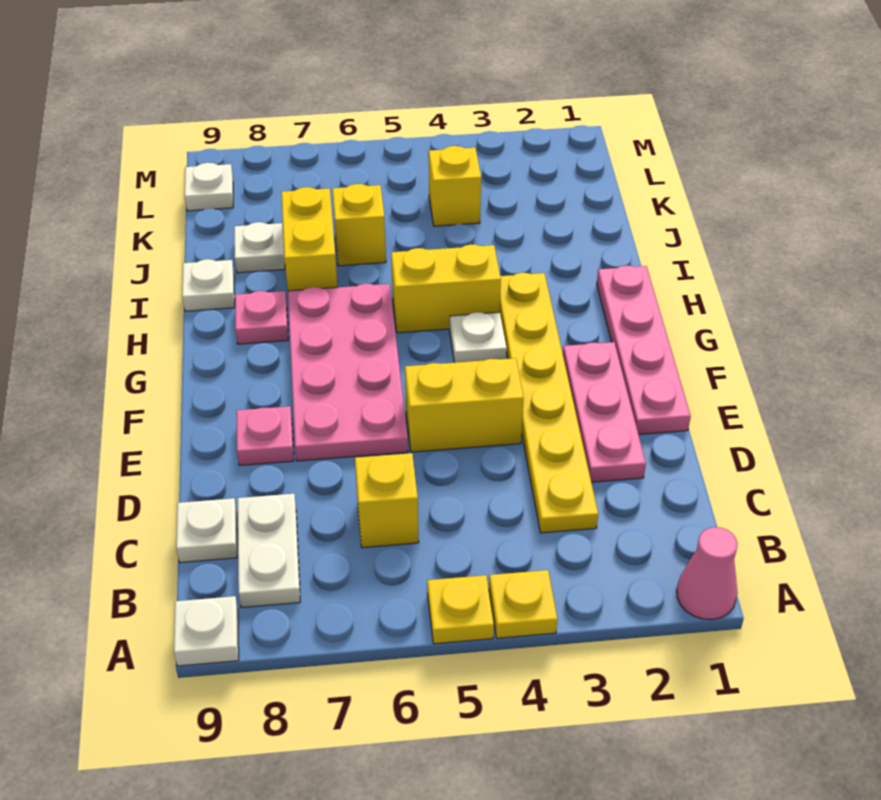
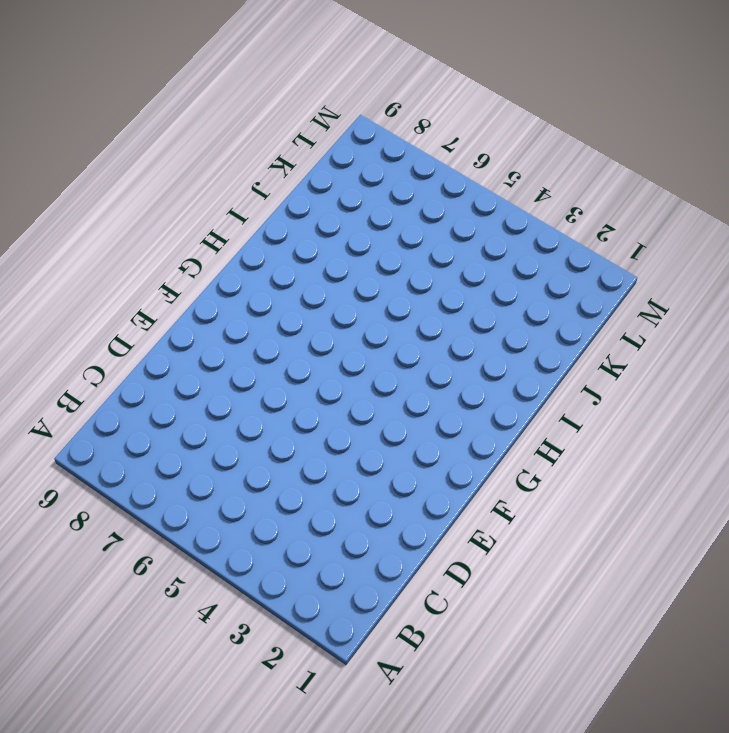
none -> pink cone A1 level 1
none -> yellow plate A4 level 1
none -> yellow plate A5 level 1

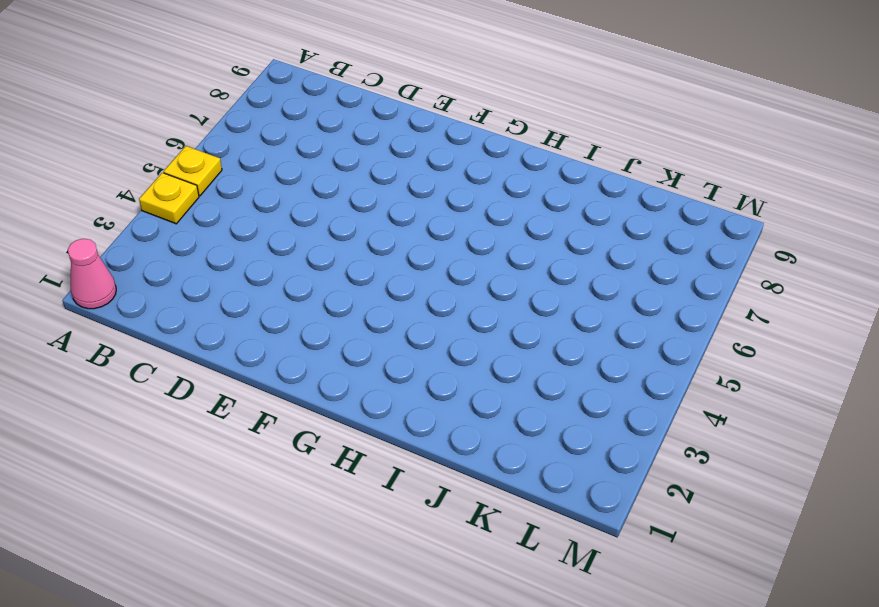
none -> white plate A9 level 1
none -> white plate B8:C8 level 1
none -> yellow plate C3:H3 level 1

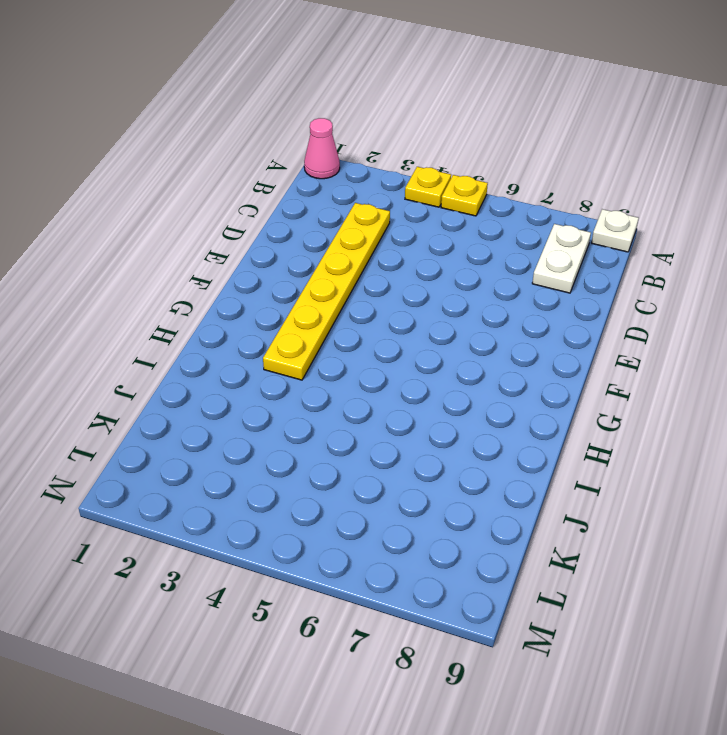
none -> yellow brick C6 level 1
none -> white plate C9 level 1
none -> pink plate D2:F2 level 1

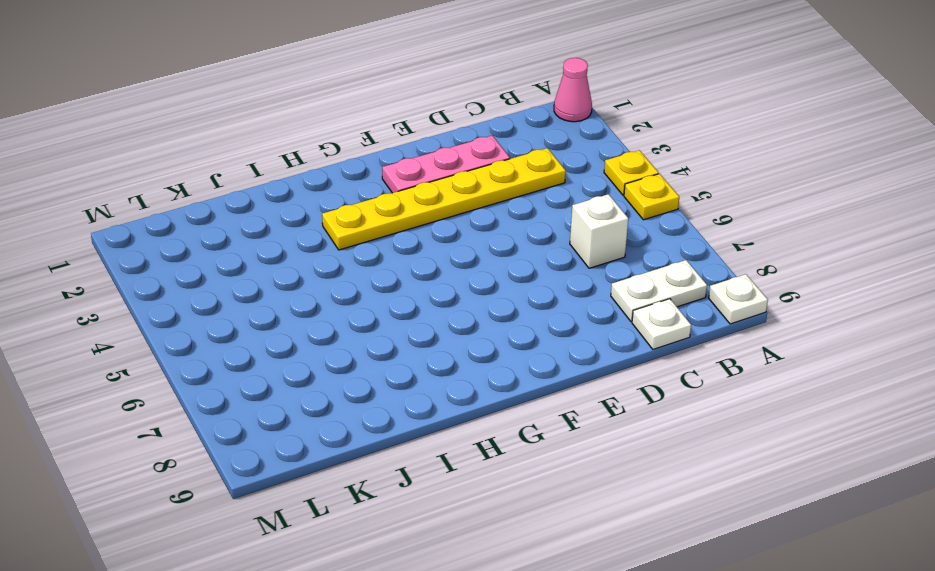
white brick C6 level 1 -> yellow brick C6 level 1
none -> pink plate E1:H1 level 1
none -> yellow brick E4:E5 level 1
none -> pink plate E6:H7 level 1

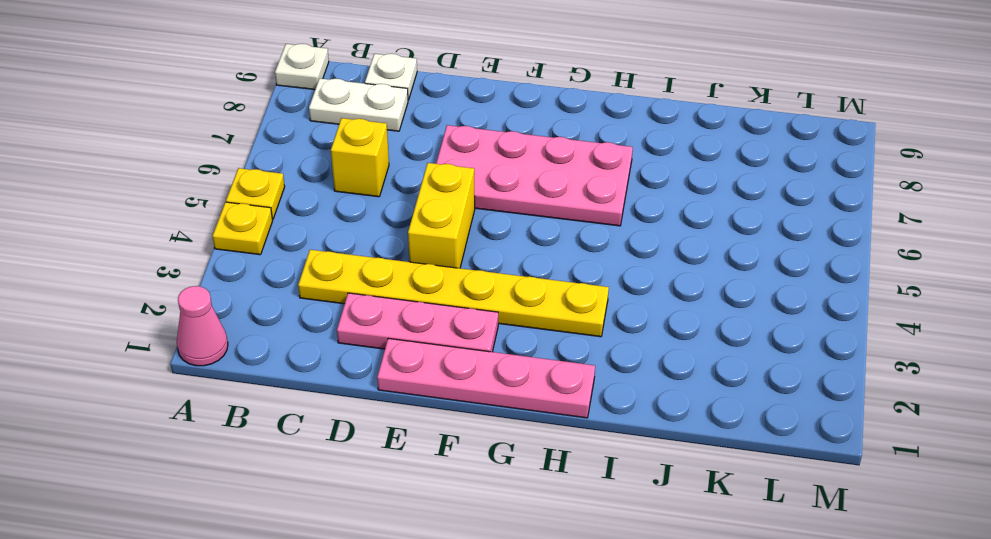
none -> pink plate E8 level 1
none -> white plate G4 level 1
none -> yellow brick H4:H5 level 1

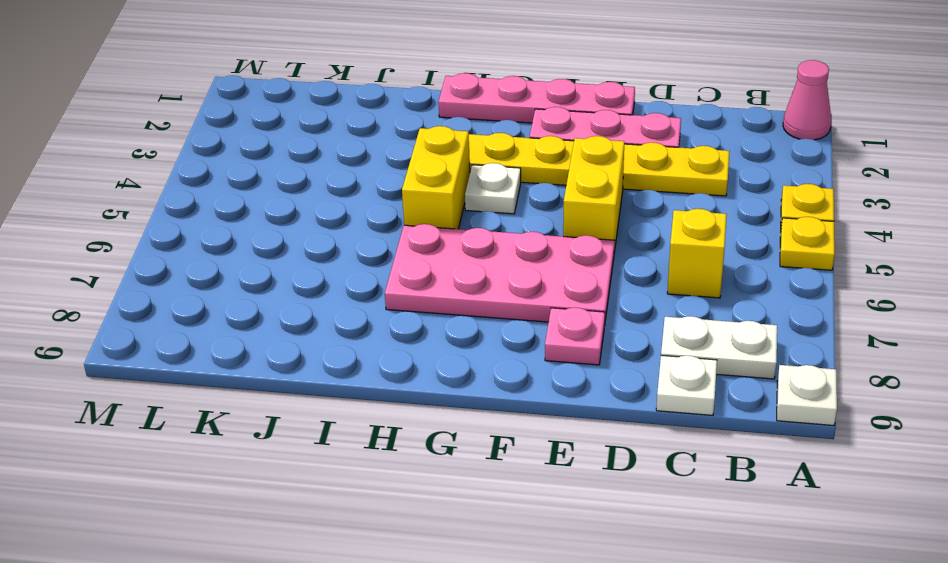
none -> pink plate H8 level 1
none -> yellow brick I7:J7 level 1
none -> white plate I9 level 1

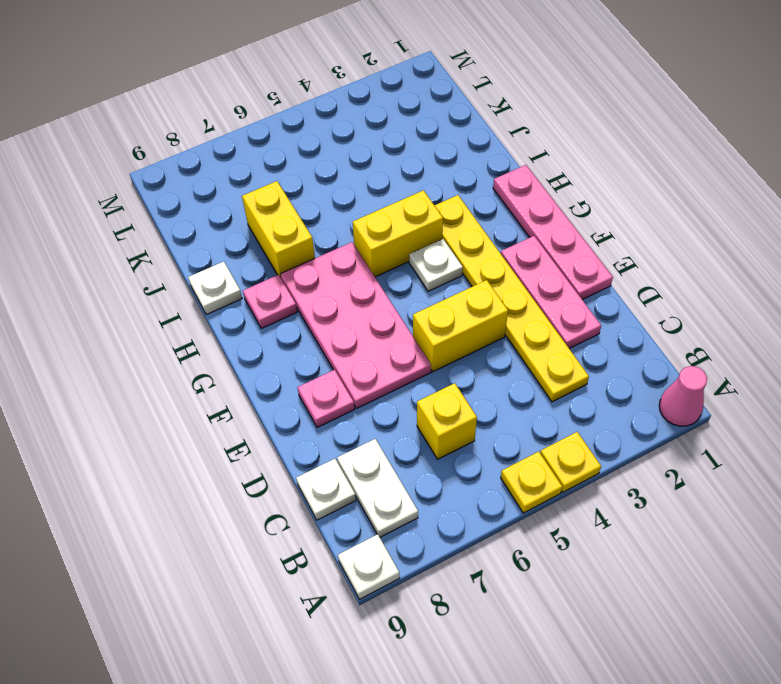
none -> yellow brick J6 level 1
none -> white plate J8 level 1
none -> yellow brick K4 level 1

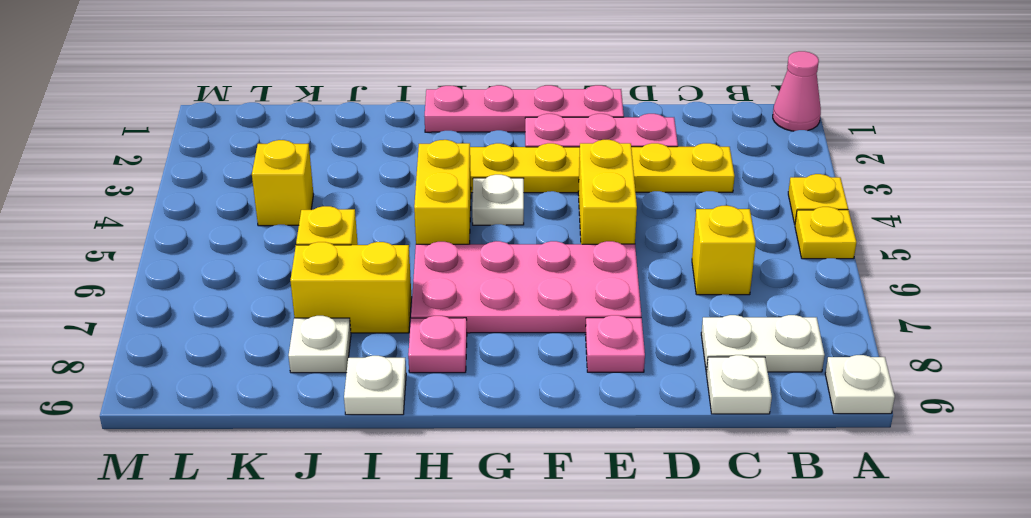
none -> white plate L9 level 1

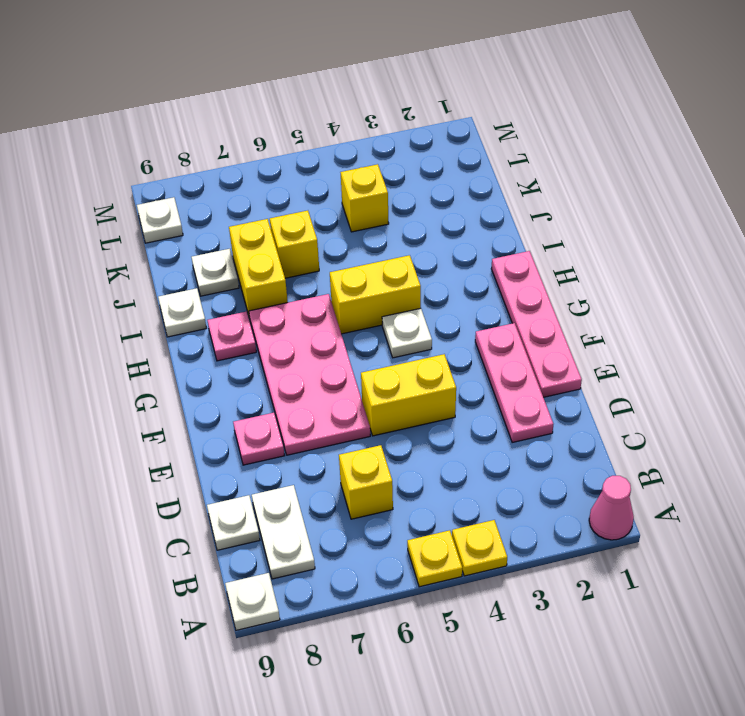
none -> yellow plate C3:H3 level 1

